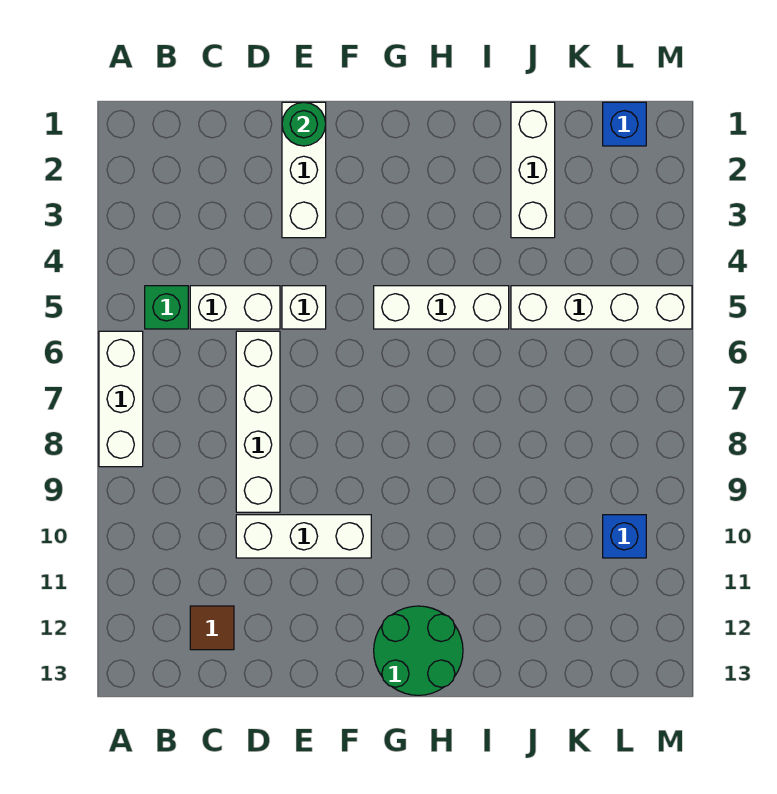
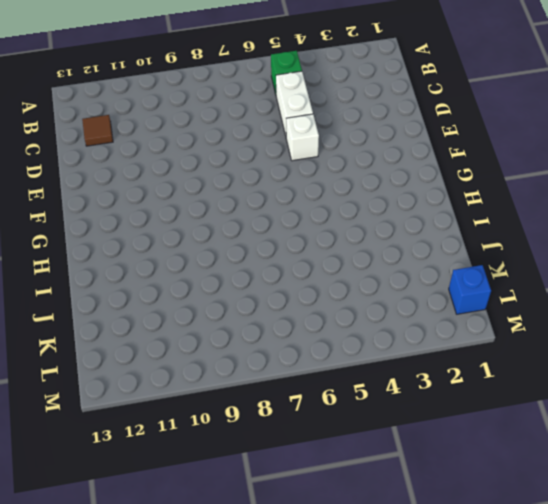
none -> white brick A6:A8 level 1
none -> white brick D6:D9 level 1
none -> white brick D10:F10 level 1

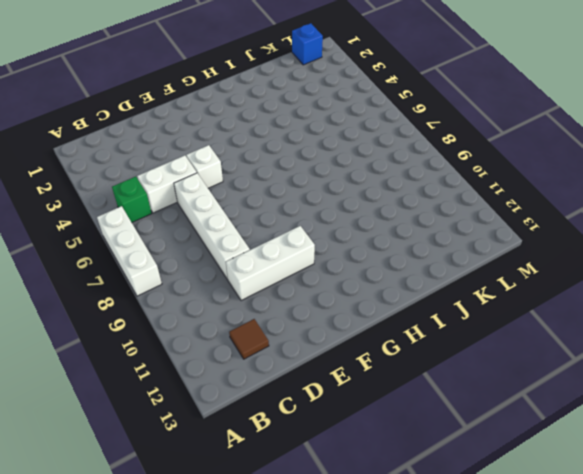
none -> white brick E1:E3 level 1
none -> white brick G5:I5 level 1
none -> green round brick G12:H13 level 1

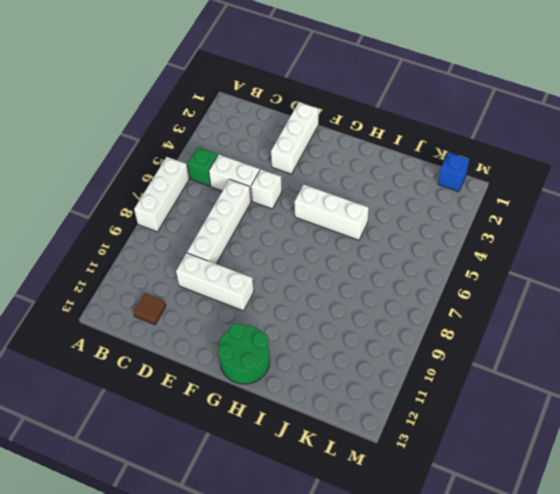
none -> white brick J1:J3 level 1
none -> white brick J5:M5 level 1
none -> blue brick L10 level 1

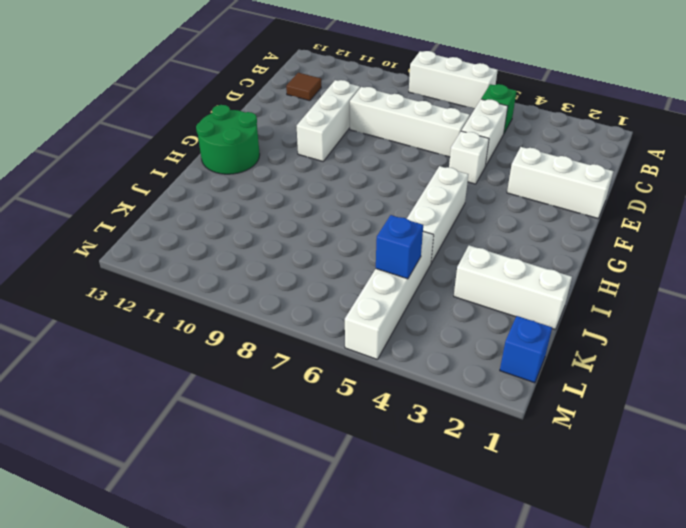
blue brick K5 level 2 -> blue brick L10 level 1
none -> green round brick E1 level 2

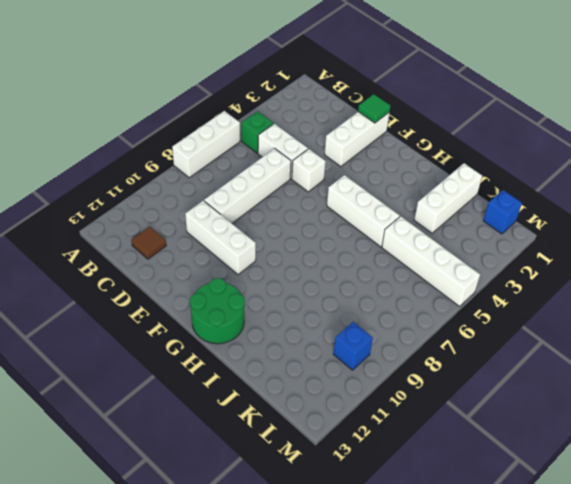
green tile E1 level 2 -> green round brick E1 level 2

